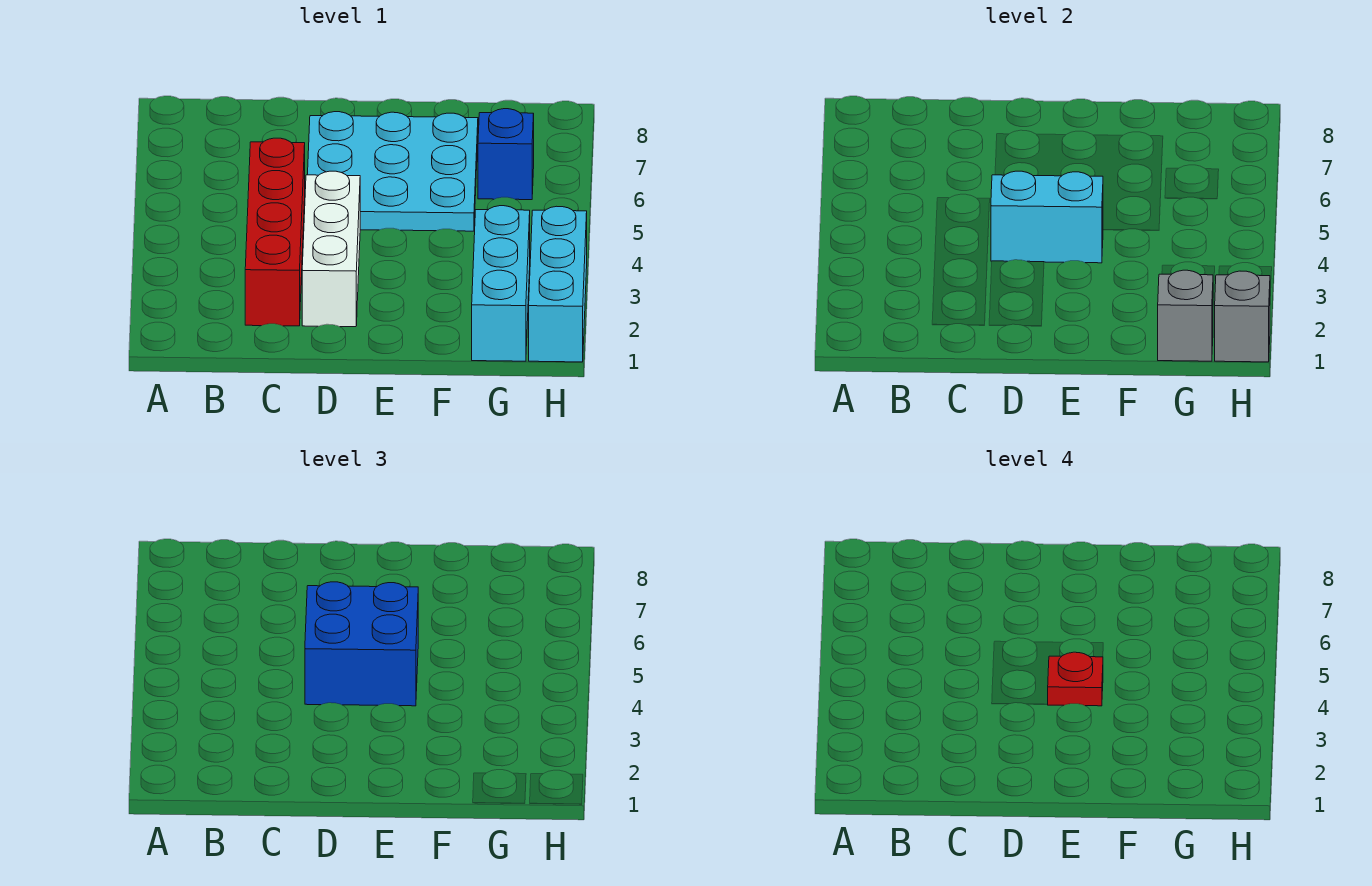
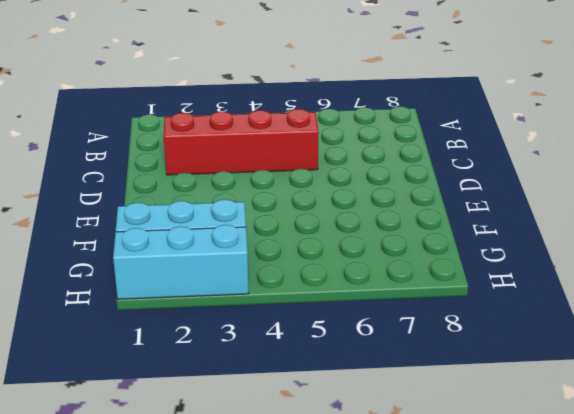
none -> white brick D2:D4 level 1
none -> cyan plate D5:F7 level 1

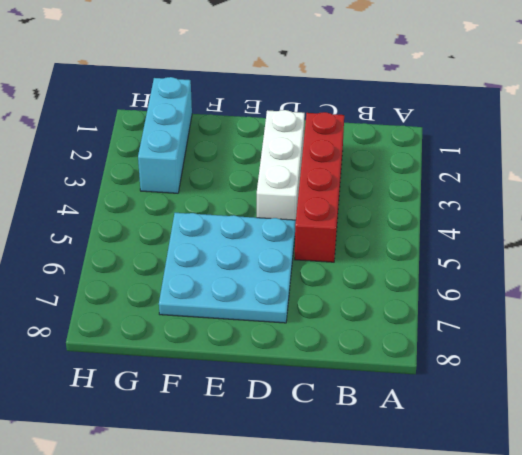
none -> blue brick G6 level 1
none -> cyan brick H1:H3 level 1

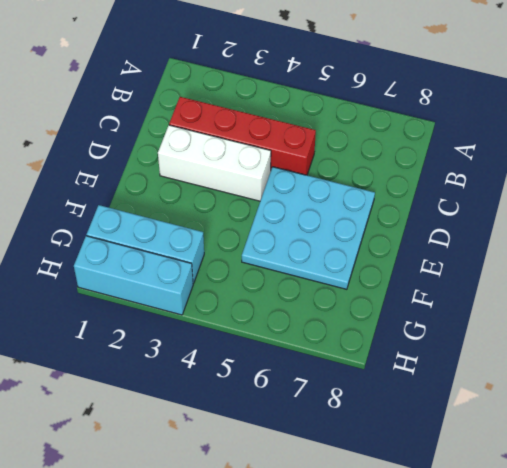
none -> blue brick G6 level 1
none -> cyan brick D4:E4 level 2

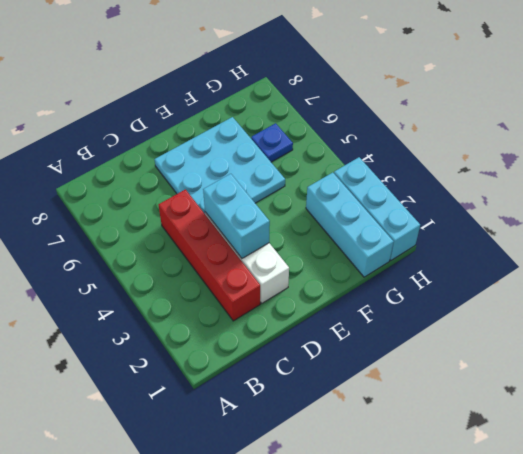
cyan brick D3:D4 level 2 -> cyan brick D4:E4 level 2
blue plate G6 level 1 -> blue brick G6 level 1
none -> grey brick G1 level 2
none -> grey brick H1 level 2

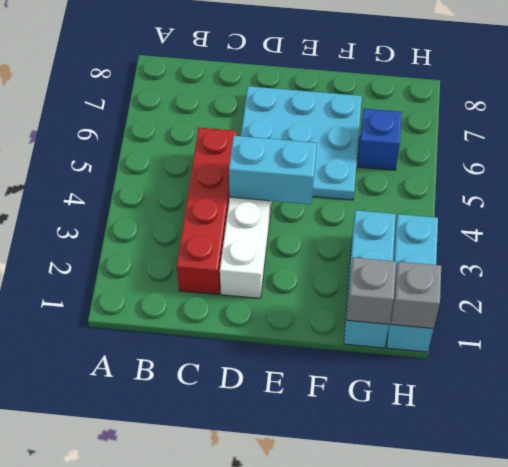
none -> blue brick D4:E5 level 3
none -> red plate E4 level 4

